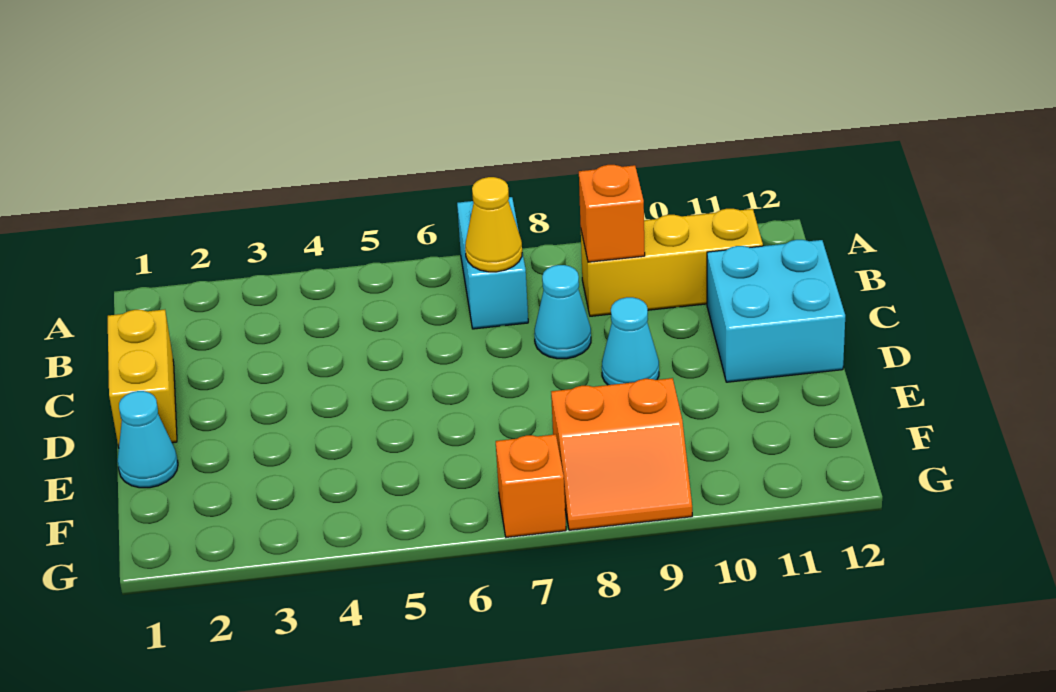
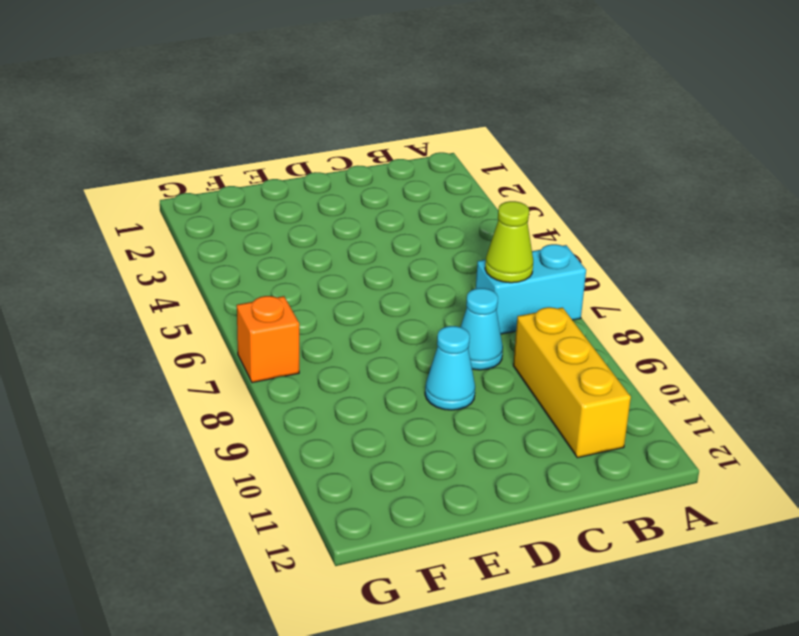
lime cone B7 level 2 -> yellow cone B7 level 2
none -> yellow brick C1:D1 level 1
none -> cyan brick C11:D12 level 1

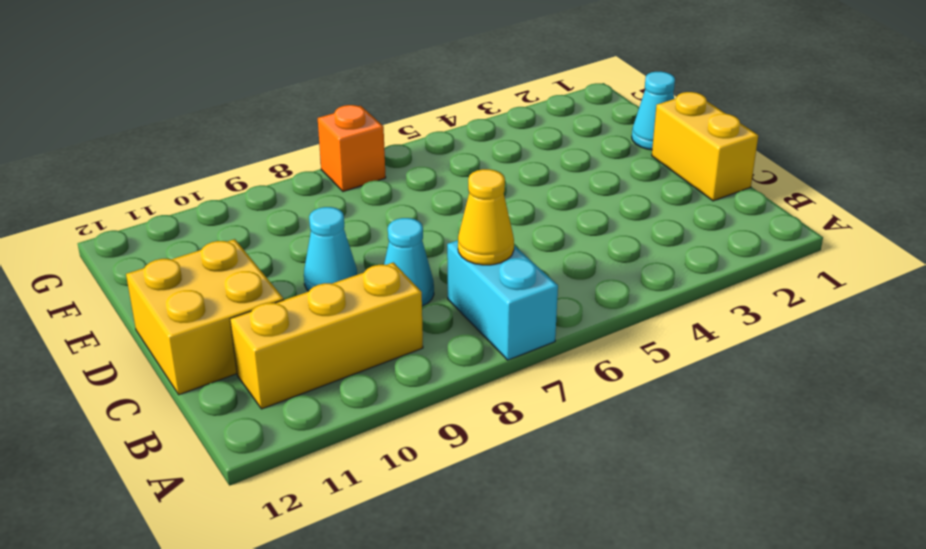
yellow brick C11:D12 level 1 -> cyan brick C11:D12 level 1
none -> orange slope F8:G9 level 1 top F
none -> orange brick B9 level 2

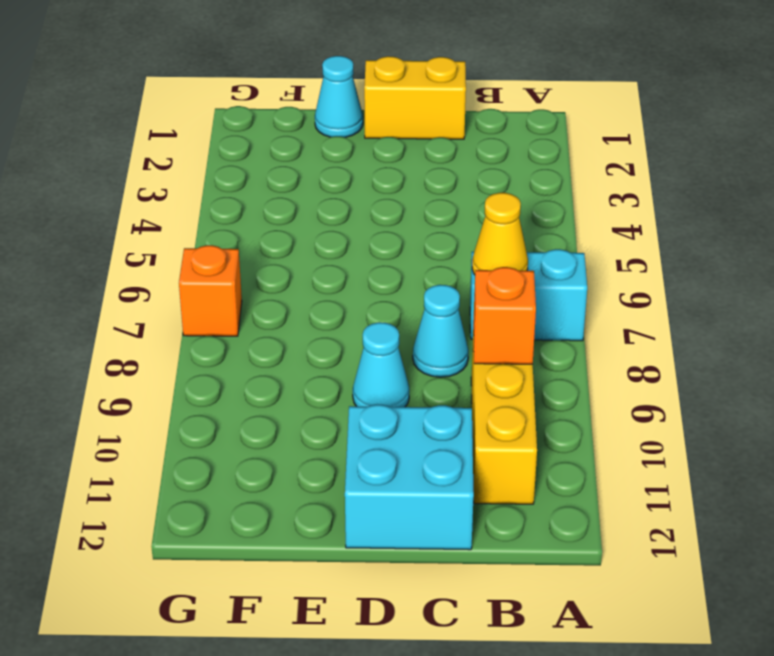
none -> orange slope F8:G9 level 1 top F

